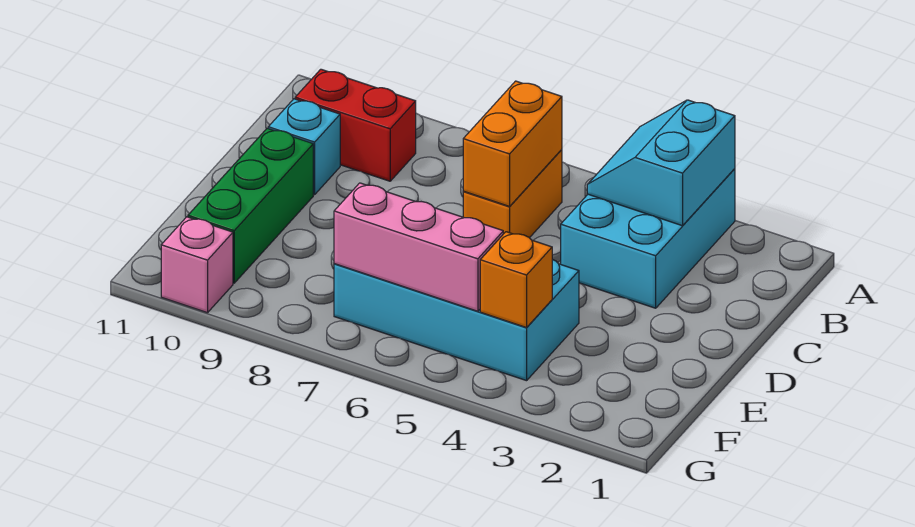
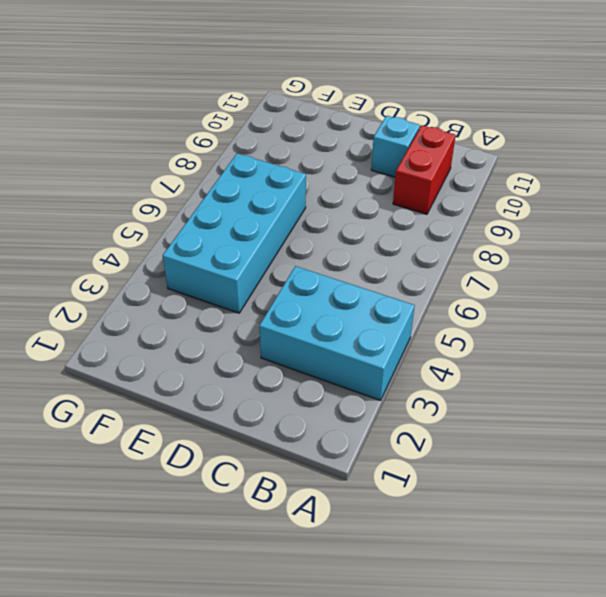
none -> orange brick B6:C6 level 1
none -> green brick D10:F10 level 1

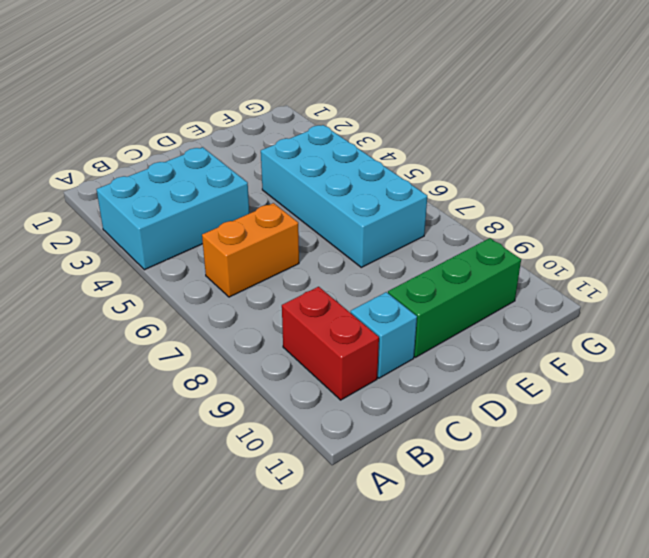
none -> pink brick G10 level 1
none -> cyan slope A3:B4 level 2 top 3

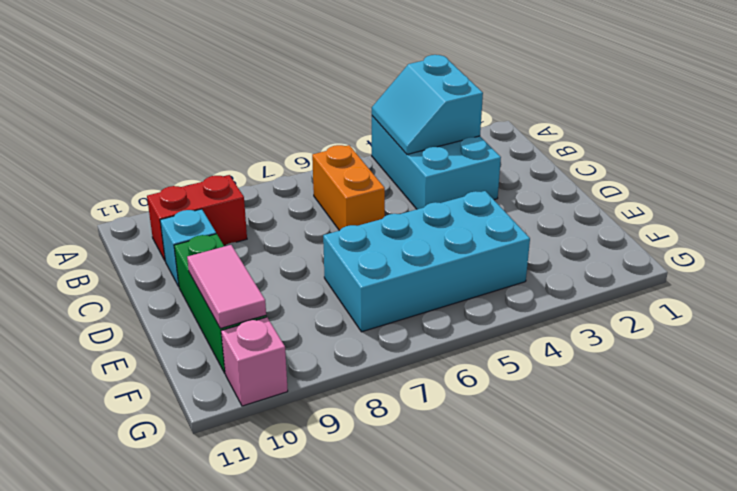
pink tile E10:F10 level 2 -> none
none -> orange brick B6:C6 level 2
none -> orange brick F4 level 2

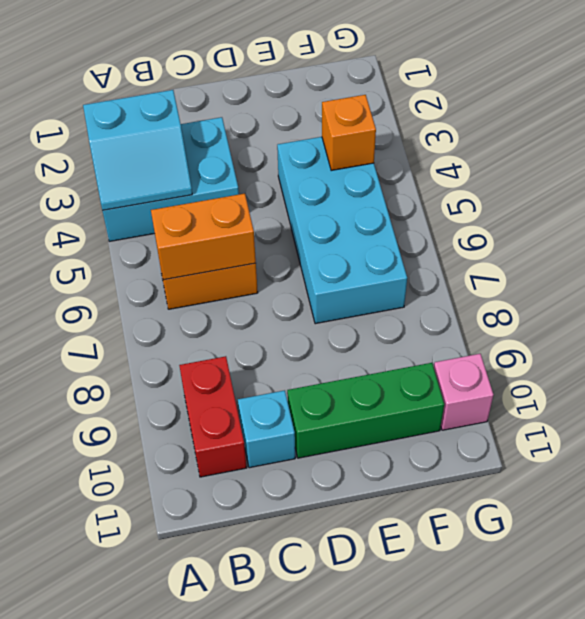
none -> pink brick F5:F7 level 2

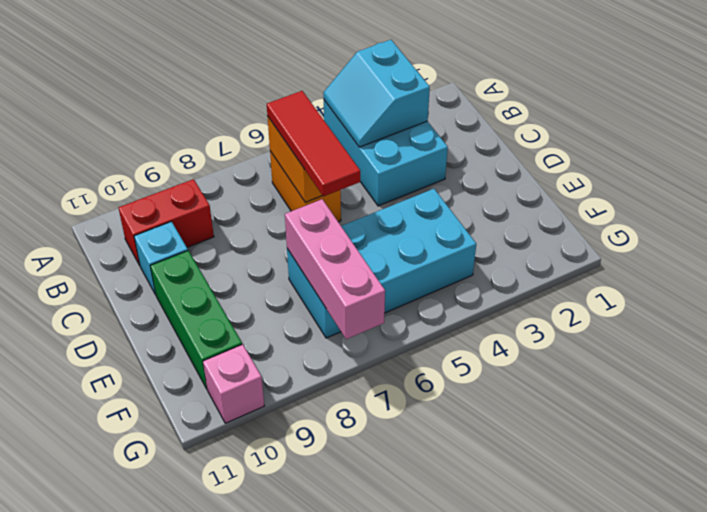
red tile B6:D6 level 3 -> none
pink brick E7:G7 level 2 -> pink brick F5:F7 level 2
none -> orange brick F4 level 2

